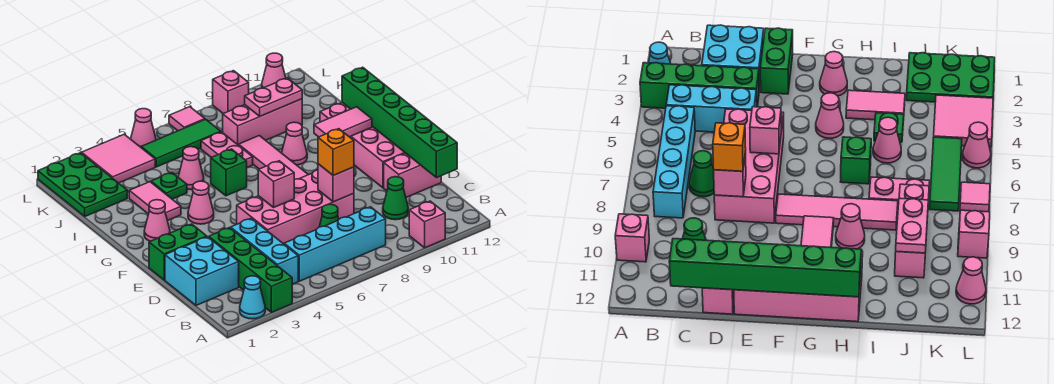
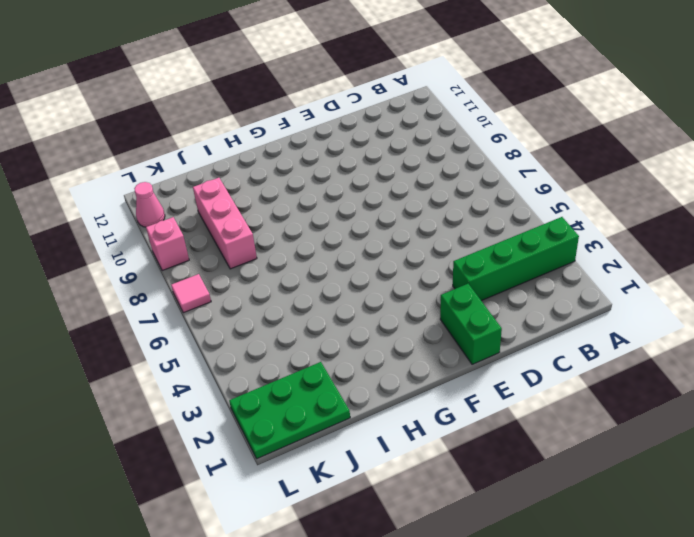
none -> cyan cone A2 level 1
none -> pink brick A10 level 1
none -> cyan brick B4:D4 level 1
none -> cyan brick B5:B8 level 1

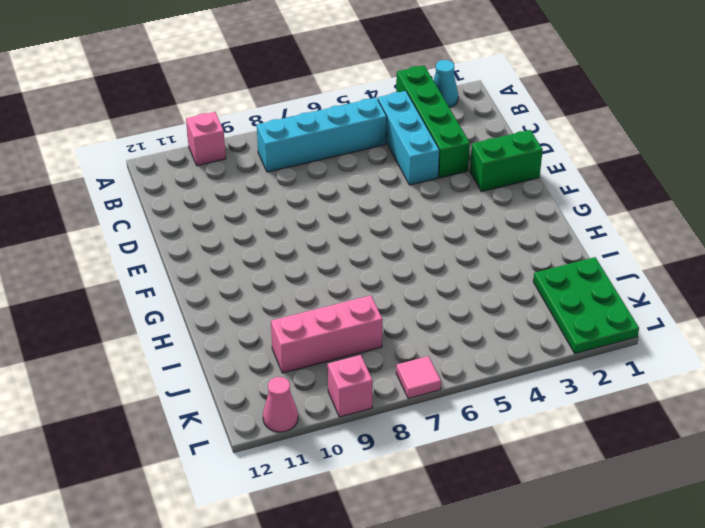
none -> cyan brick C1:D2 level 1
none -> green cone C7 level 1
none -> green cone C10 level 1
none -> pink brick D5:E8 level 1

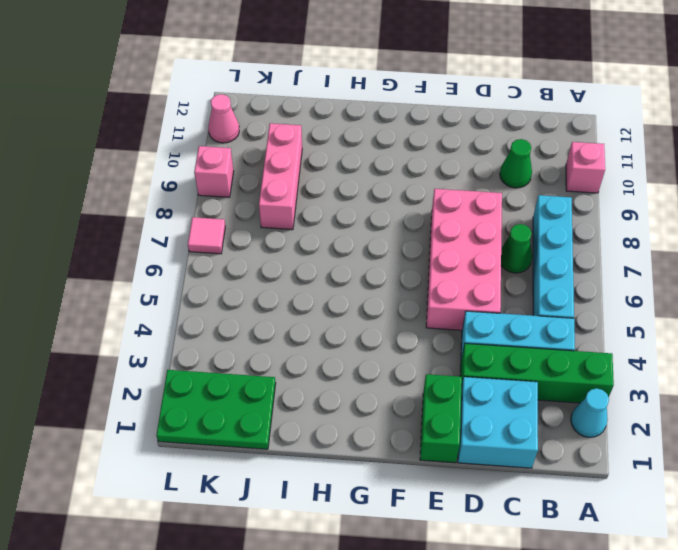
none -> pink brick D11:D12 level 1
none -> pink brick E11:H12 level 1
none -> pink tile F8:I8 level 1
none -> pink cone G2 level 1

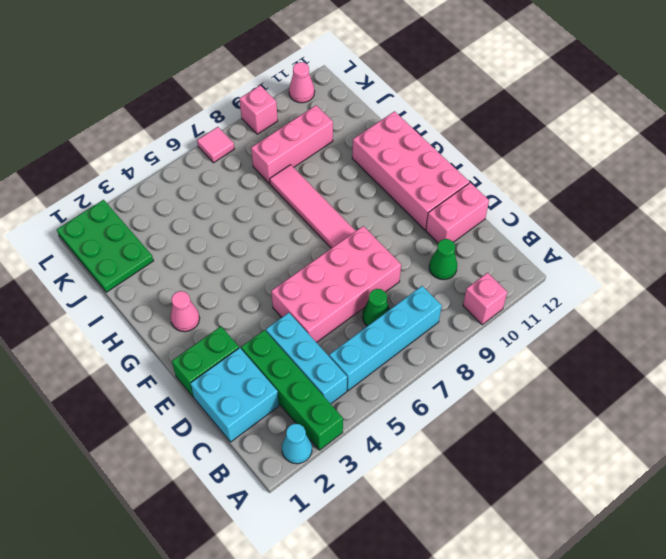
none -> pink cone G4 level 1
none -> pink tile H3:I3 level 1
none -> green brick H6 level 1
none -> pink cone H9 level 1

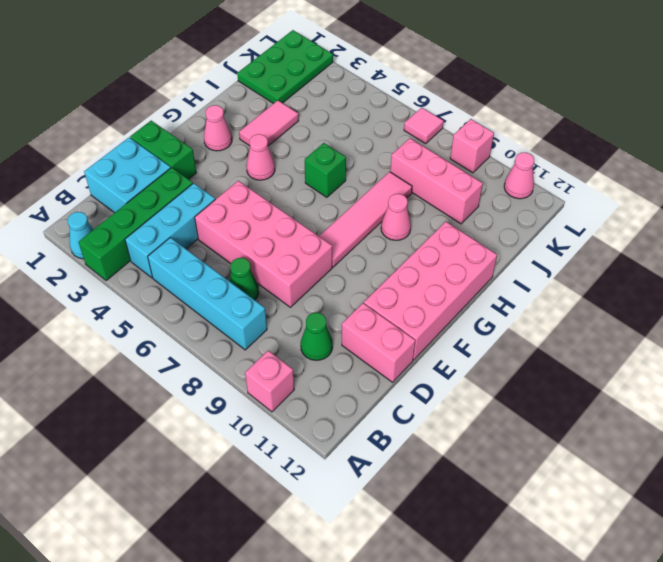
none -> green plate I4 level 1
none -> pink cone I5 level 1
none -> pink plate I7:J7 level 1
none -> pink tile K3:L4 level 1

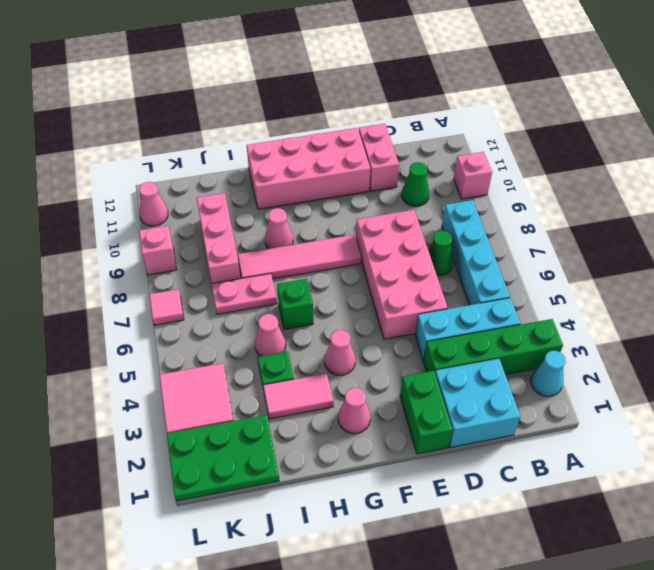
none -> green tile K5:K7 level 1
none -> pink cone L5 level 1
none -> green brick C12:H12 level 2
none -> pink brick D8 level 2

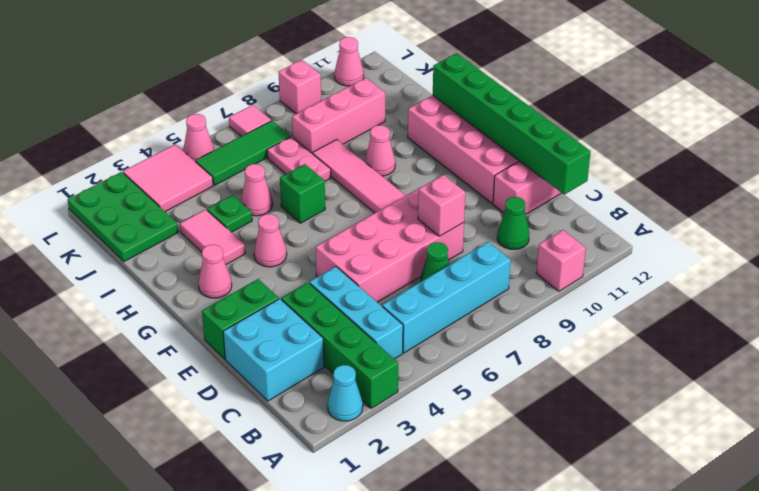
none -> pink brick E6 level 2
none -> pink tile G10:G11 level 2
none -> pink plate J9:J10 level 2
none -> orange brick D8 level 3

